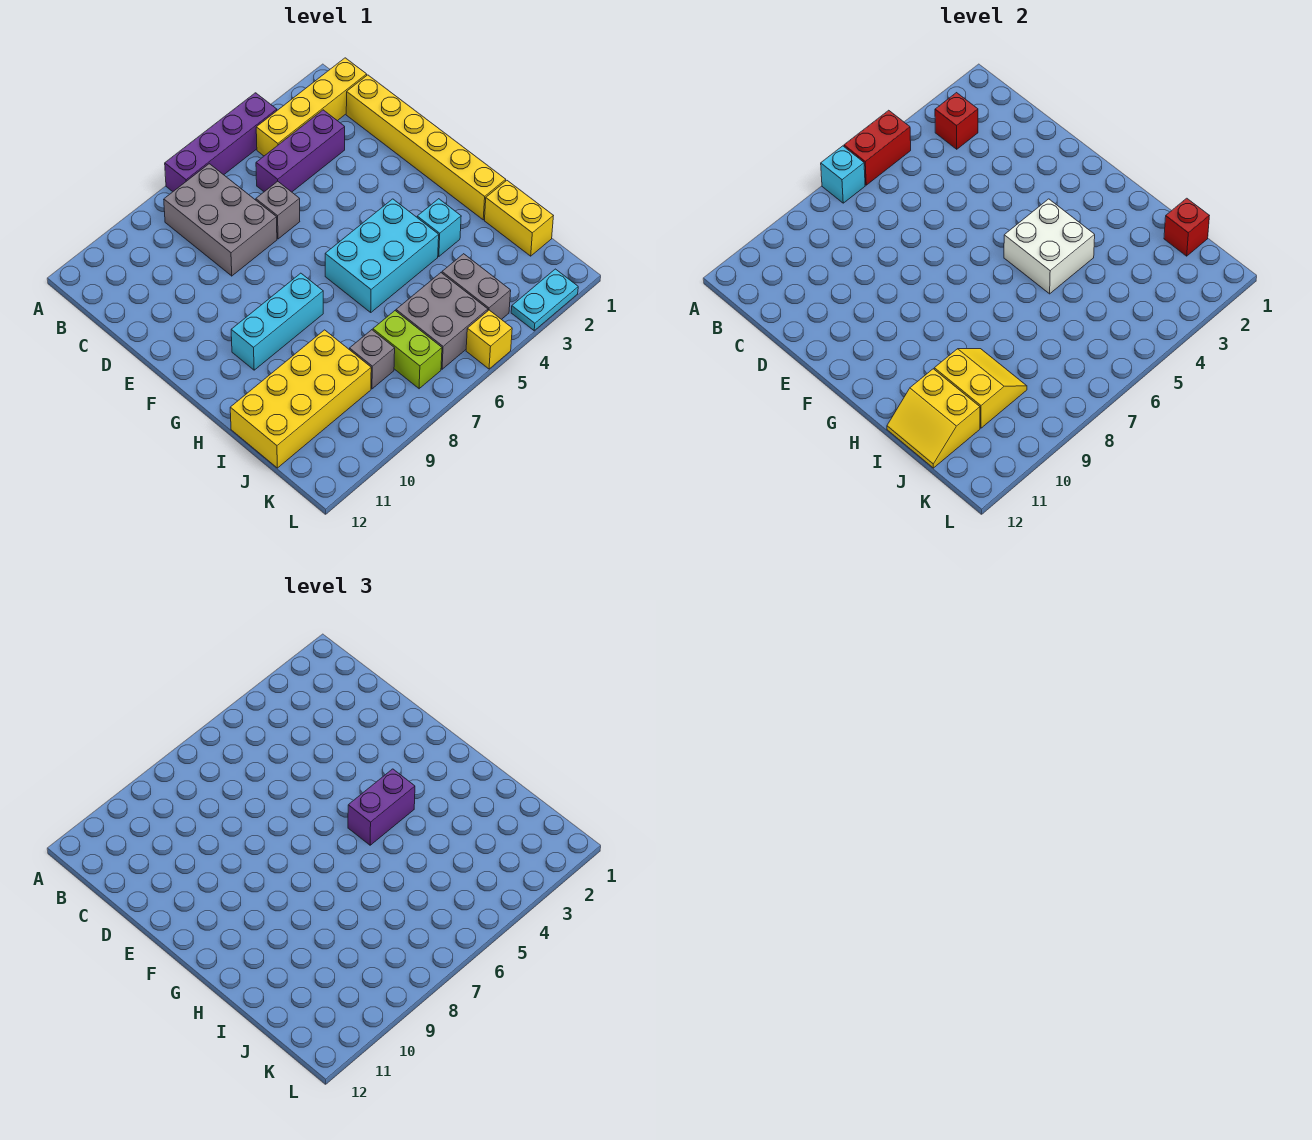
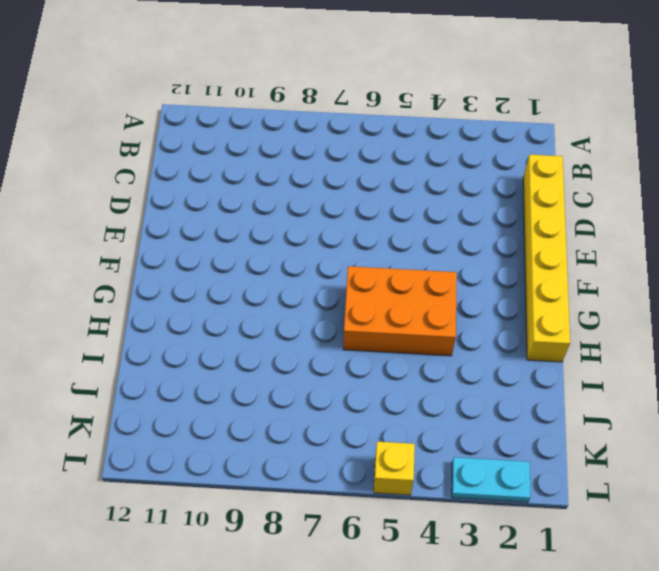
orange brick G4:H6 level 1 -> cyan brick G4:H6 level 1
none -> purple brick A4:A7 level 1
none -> yellow brick B1:B4 level 1
none -> grey brick B7:D8 level 1

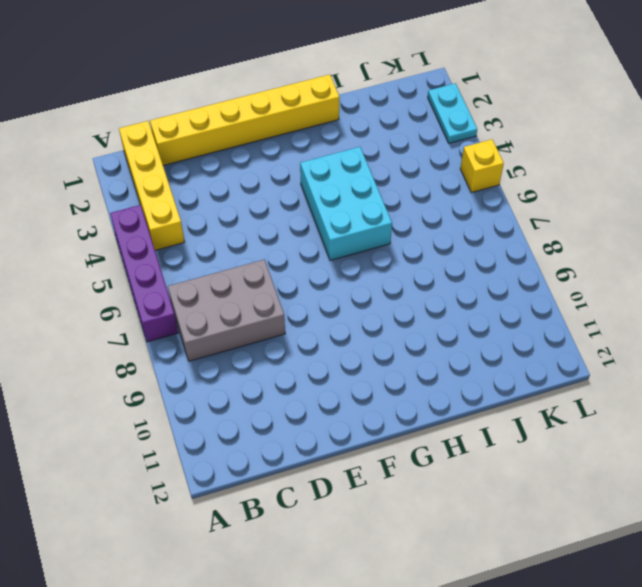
none -> purple brick C3:C5 level 1
none -> grey brick D6 level 1
none -> cyan brick G8:G10 level 1

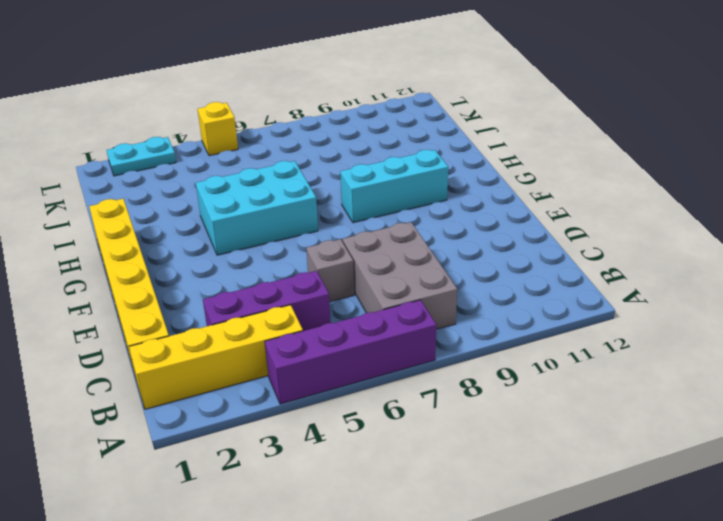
none -> cyan brick H3 level 1
none -> yellow brick I1:J1 level 1
none -> yellow brick I9:J12 level 1

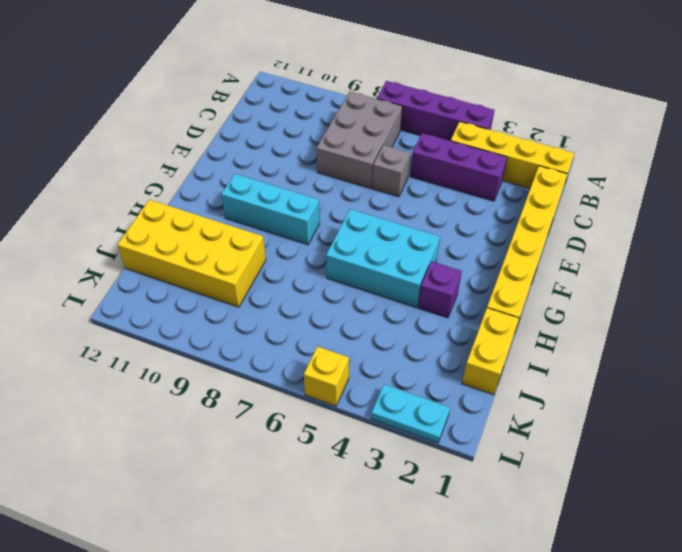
purple brick H3 level 1 -> cyan brick H3 level 1
none -> grey brick J4:K4 level 1
none -> grey brick J5:K6 level 1
none -> lime brick J7:K7 level 1

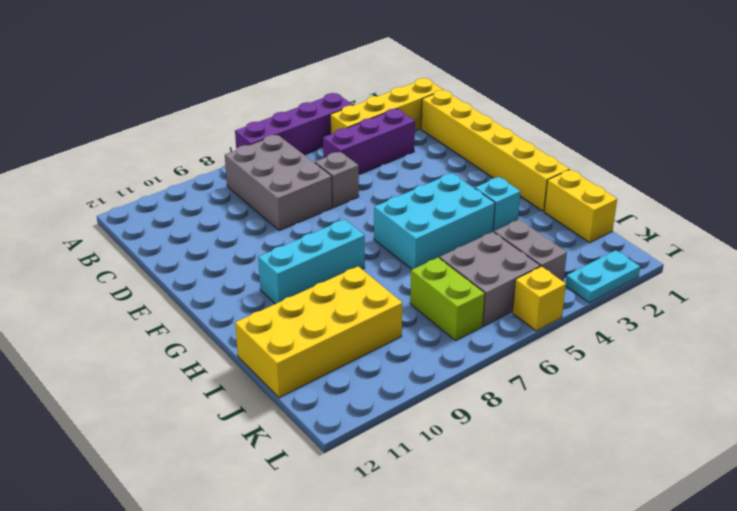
none -> grey brick J8 level 1
none -> red brick A5:A6 level 2
none -> cyan brick A7 level 2

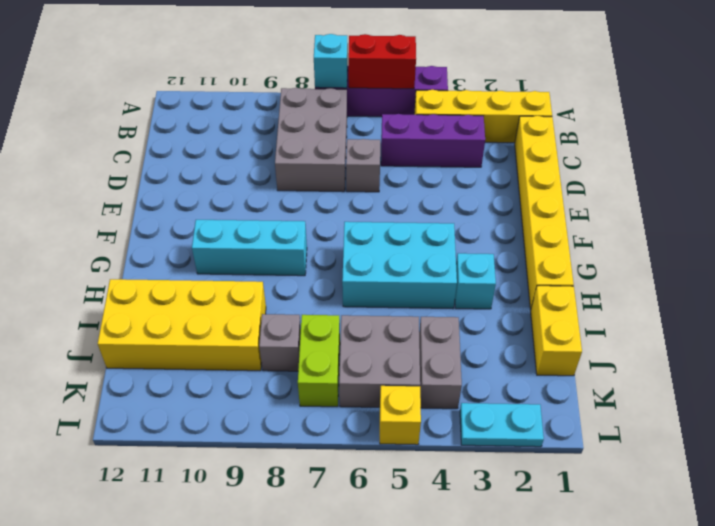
none -> red brick B3 level 2
none -> white brick G4:H5 level 2
none -> yellow slope I9:J10 level 2 top 10

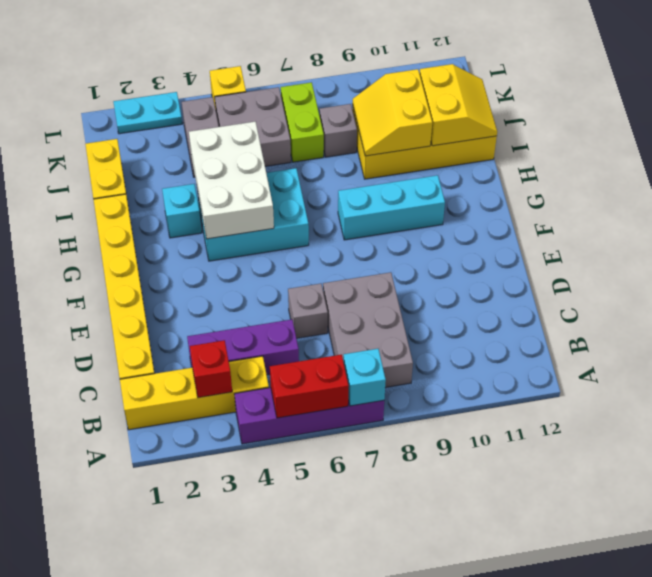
white brick G4:I5 level 2 -> white brick G4:H5 level 2
none -> red brick J1 level 2
none -> purple brick G4:G5 level 3

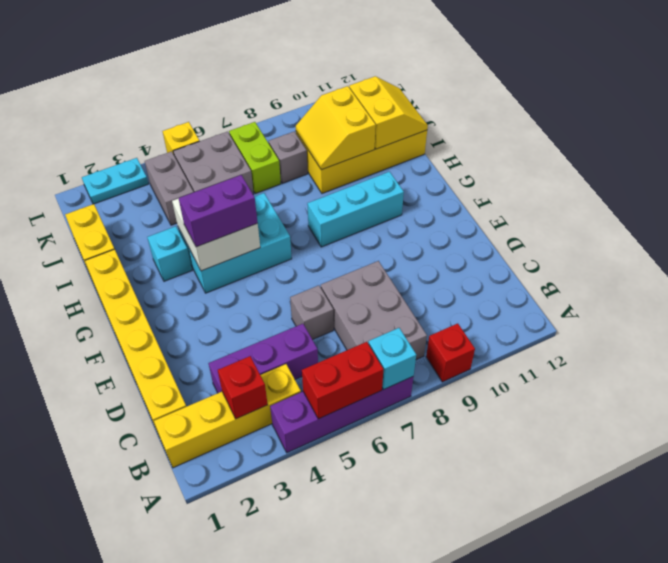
red brick A9 level 1 -> red brick J1 level 2

